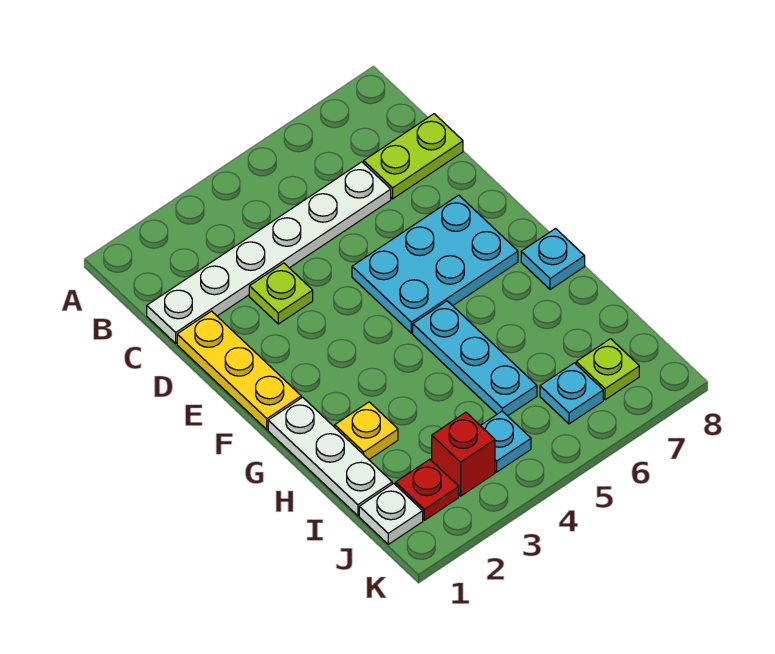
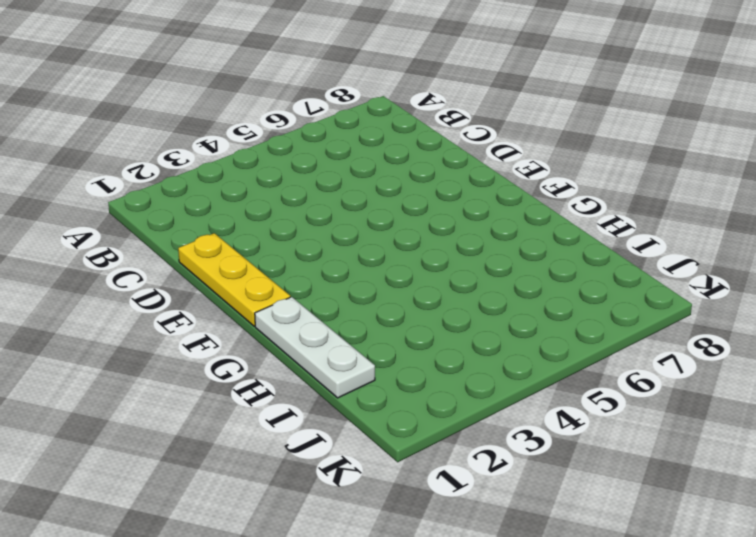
none -> white plate C1:C6 level 1
none -> lime plate C7:C8 level 1
none -> lime plate D3 level 1

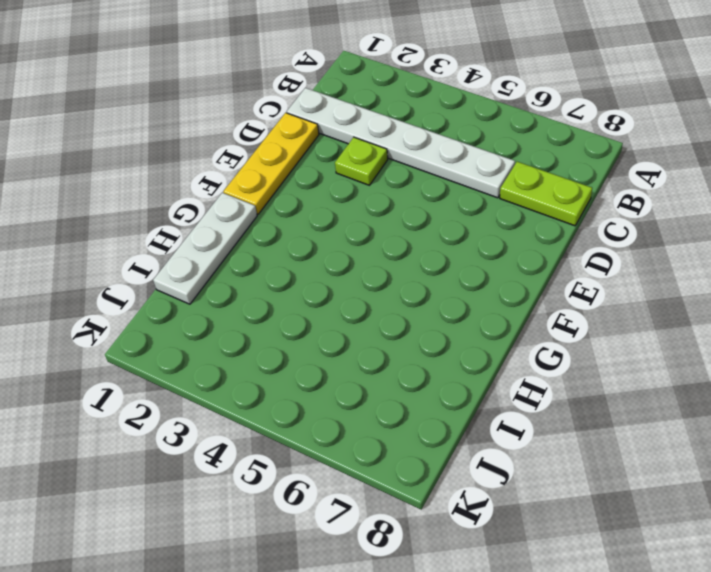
none -> cyan plate E5:F7 level 1
none -> cyan plate G5:I5 level 1
none -> cyan plate G8 level 1

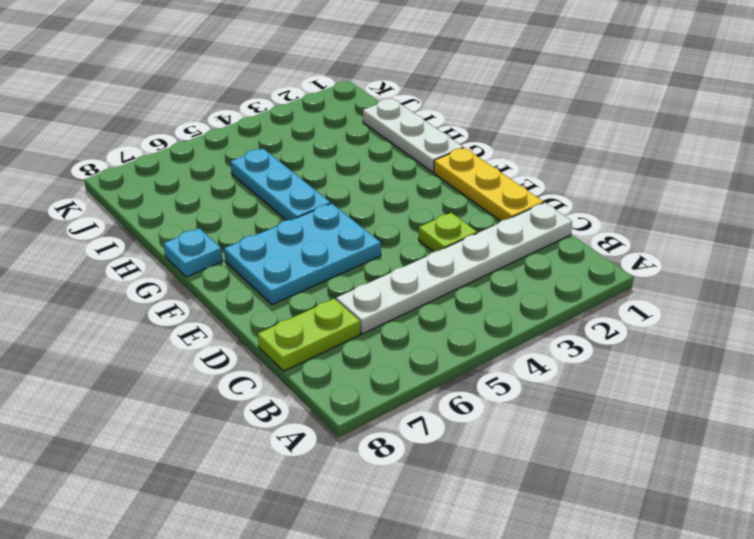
none -> yellow plate H2 level 1
none -> white plate J1 level 1
none -> red plate J2 level 1

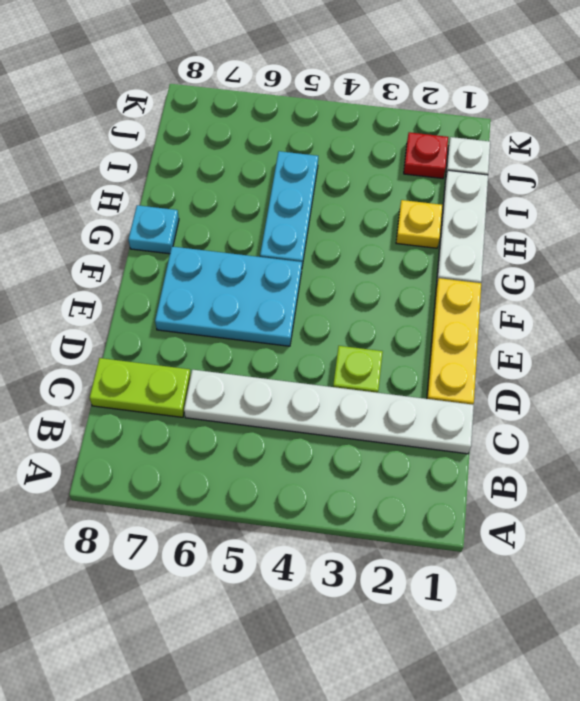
none -> red brick J3 level 1
none -> cyan plate J4 level 1
none -> cyan plate J6 level 1

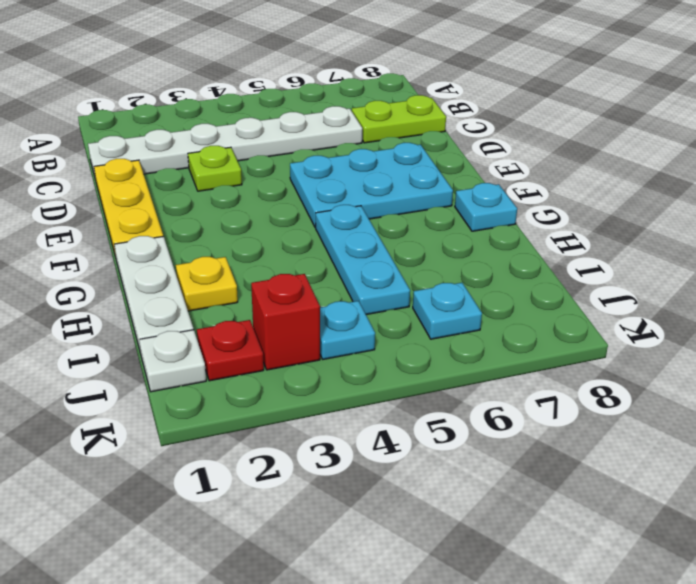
none -> lime plate J7 level 1

